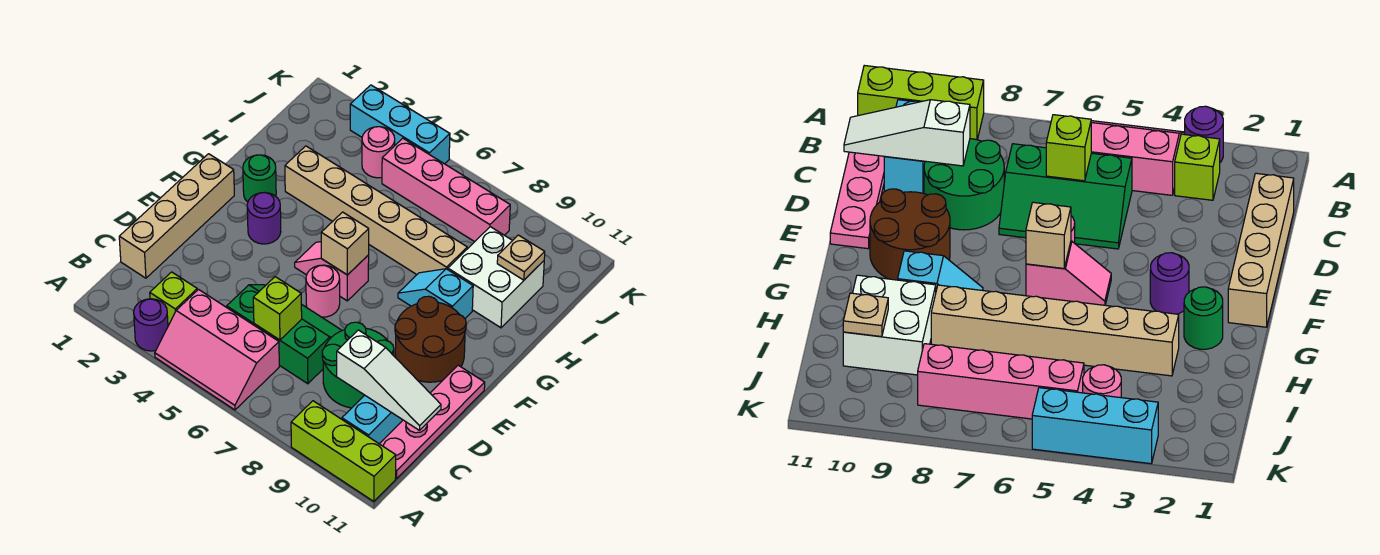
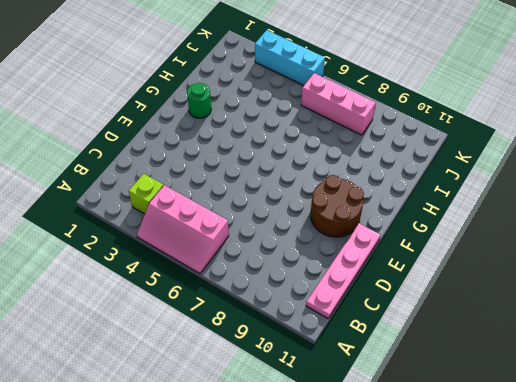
pink brick J6:J8 level 1 -> pink brick J5:J8 level 1
none -> purple round brick A3 level 1
none -> lime brick A9:A11 level 1
none -> cyan brick B10:C10 level 1

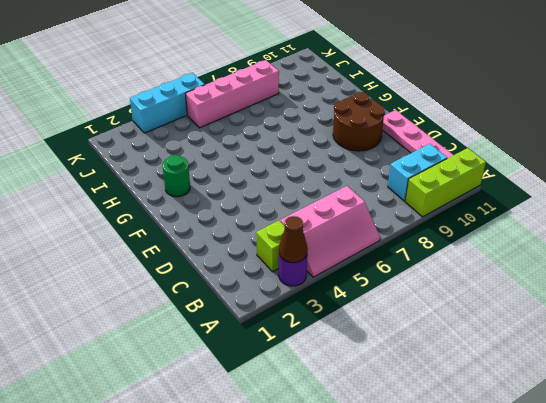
brown cone A3 level 2 -> none
cyan brick B9:B10 level 1 -> cyan brick B10:C10 level 1
none -> tan brick C1:F1 level 1
none -> green slope C5:D7 level 1 top C
none -> green round brick C8:D9 level 1

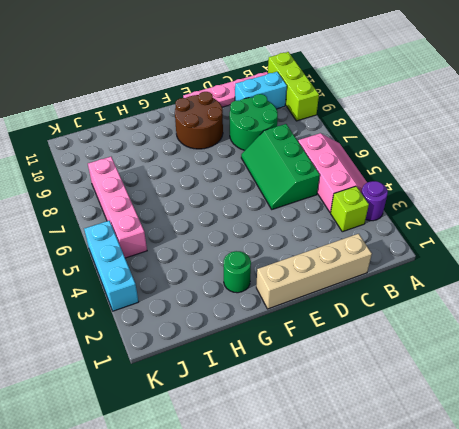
none -> pink round brick E6 level 1
none -> purple round brick F3 level 1
none -> pink slope F5:F6 level 1 top 6

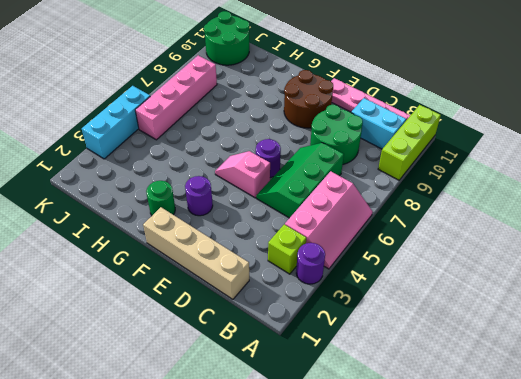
pink slope E5:F5 level 1 top E -> pink slope F5:F6 level 1 top 6
purple round brick E6 level 1 -> pink round brick E6 level 1
green round brick J10:K11 level 1 -> none
none -> cyan slope G8:G9 level 1 top 9
none -> tan brick H3:H8 level 1
none -> white brick H9:I10 level 1

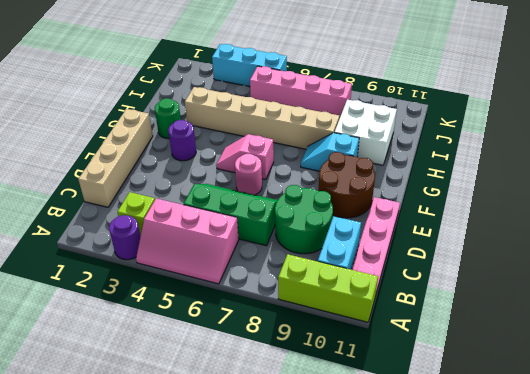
none -> pink round brick J4 level 1
none -> lime brick C6 level 2
none -> white slope C9:C11 level 2 top 9

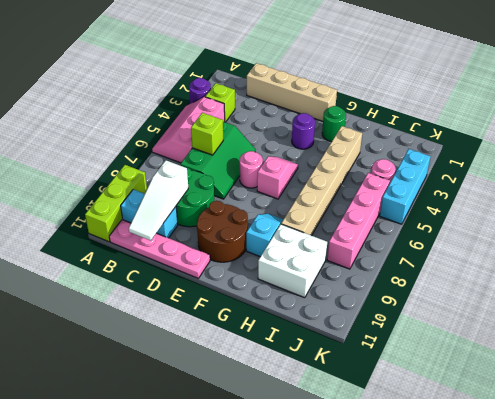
none -> tan brick F6 level 2
none -> tan plate I10 level 2

